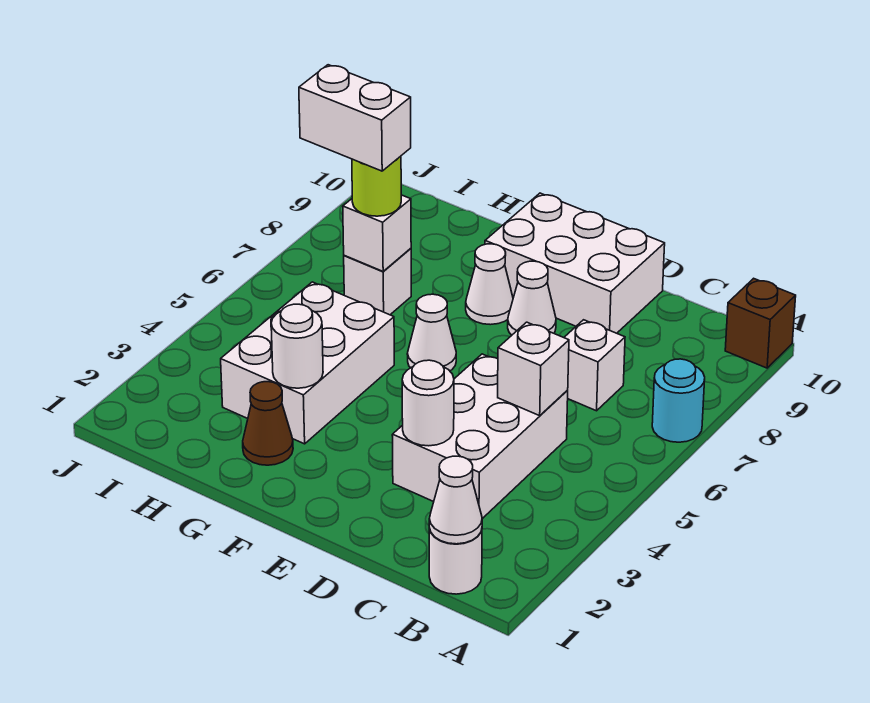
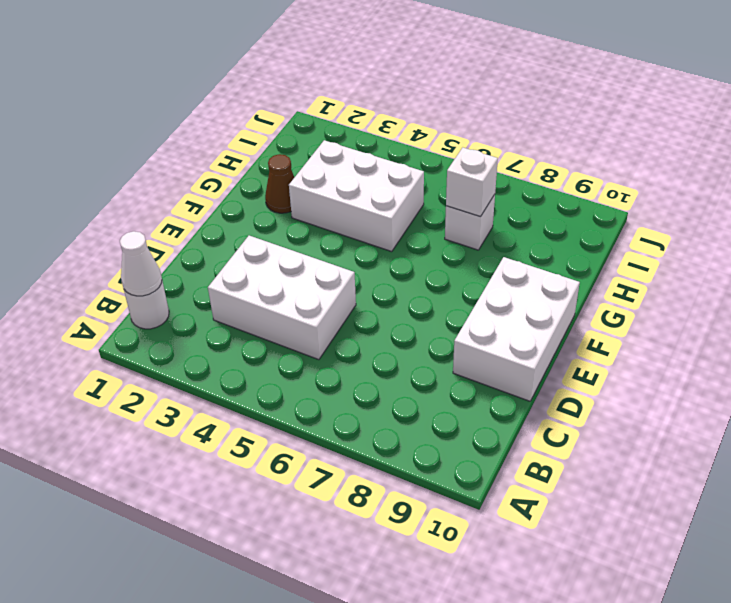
none -> cyan round brick A7 level 1
none -> brown brick A10 level 1
none -> white brick C7 level 1

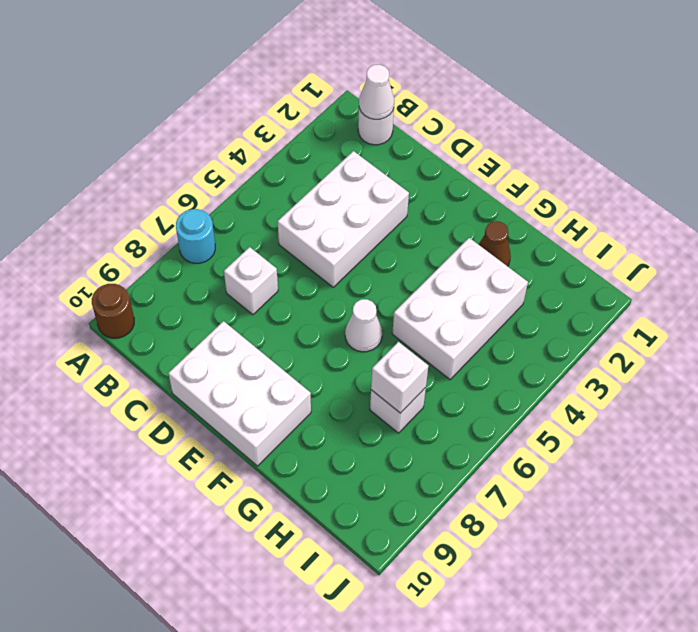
brown round brick A10 level 1 -> brown brick A10 level 1
none -> white cone E8 level 1
none -> white cone F8 level 1
none -> white brick C5 level 2

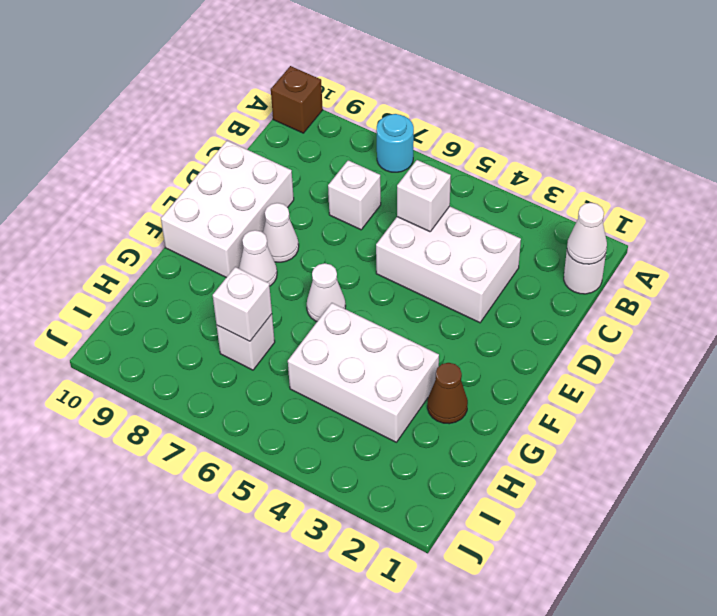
none -> white round brick D3 level 2
none -> white round brick G3 level 2
none -> lime round brick H7 level 3

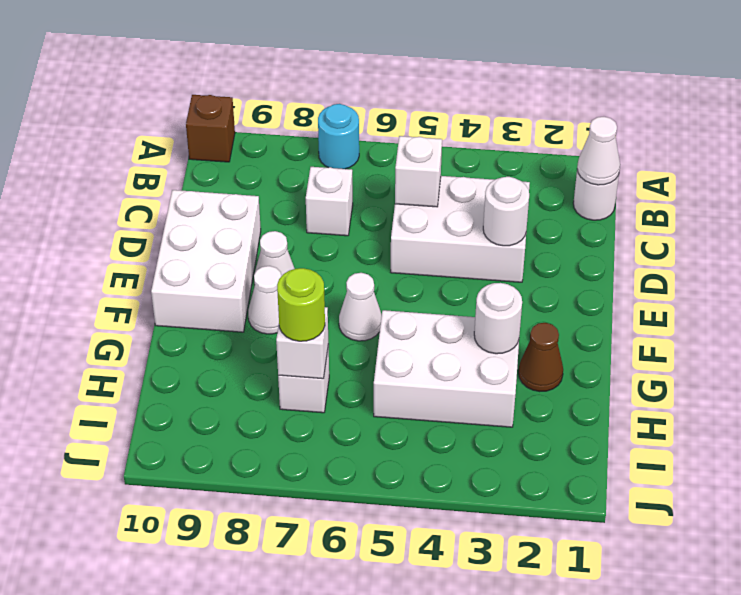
none -> white brick H7:I7 level 4

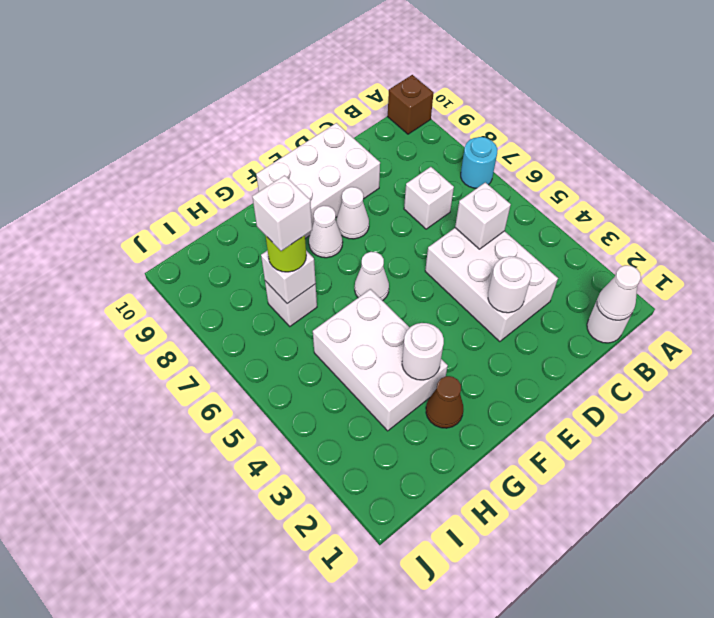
white brick H7 level 4 -> white brick H7:I7 level 4

